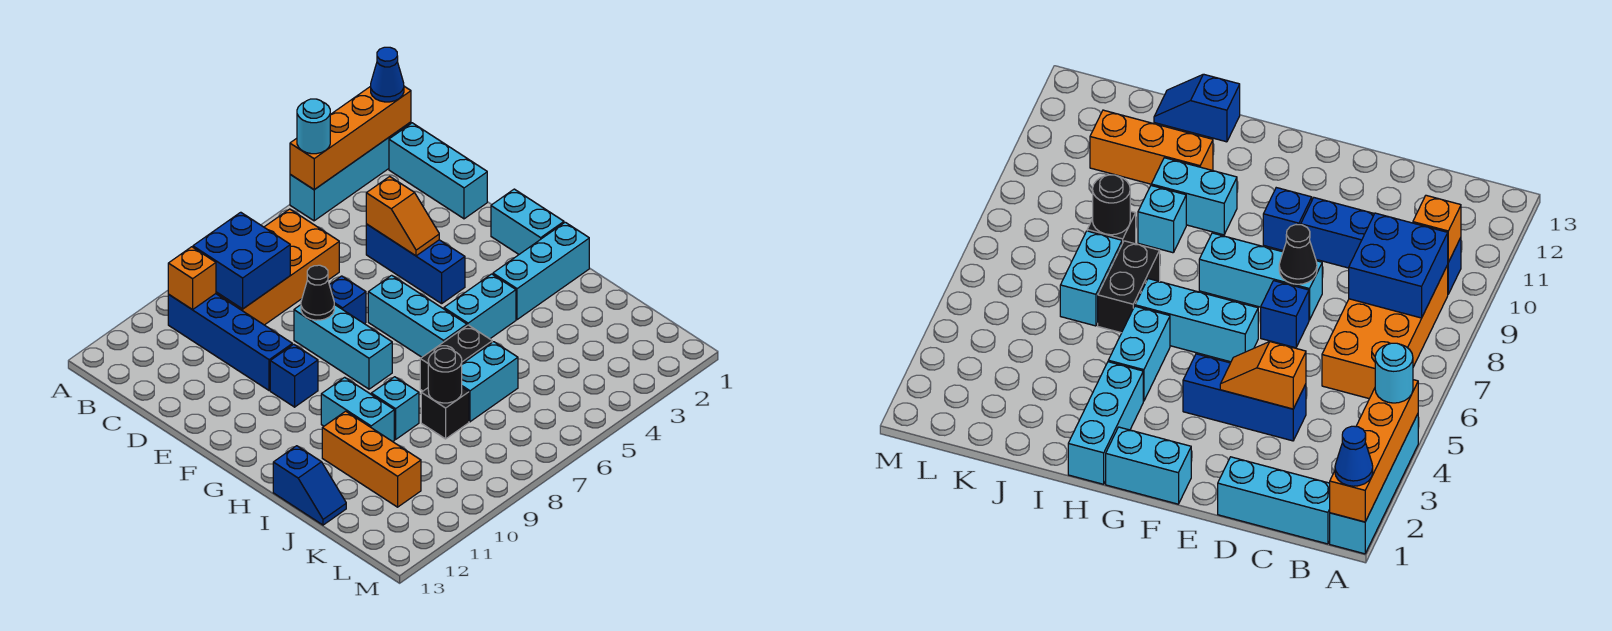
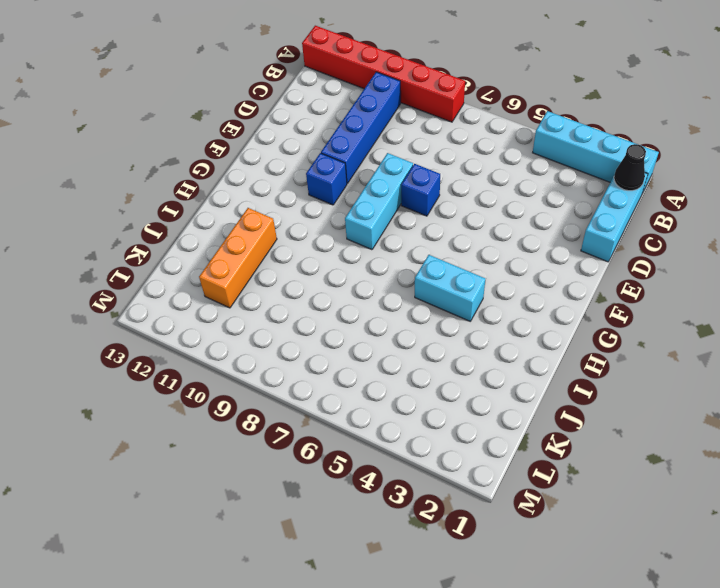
red brick A8:A13 level 1 -> none
black cone B1 level 2 -> black cone E8 level 2
none -> orange brick B6:C9 level 1
none -> blue brick D4:F4 level 1
none -> cyan brick F1:G1 level 1

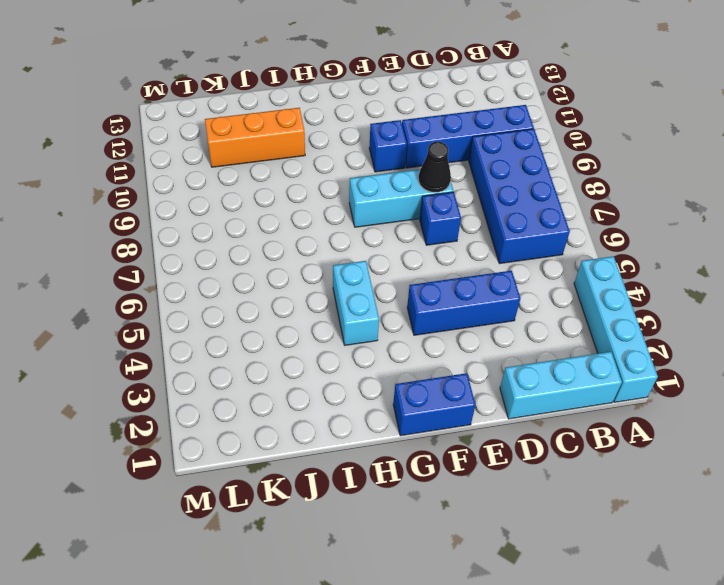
blue brick B6:C9 level 1 -> orange brick B6:C9 level 1
blue brick F1:G1 level 1 -> cyan brick F1:G1 level 1
none -> cyan brick F6:H6 level 1
none -> cyan brick H1:H3 level 1
none -> cyan brick H10:I10 level 1

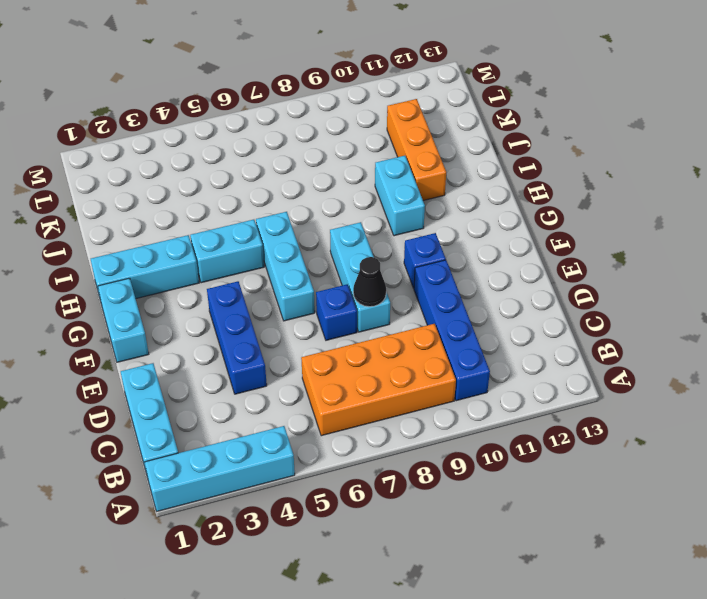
none -> black brick I6:I7 level 1
none -> cyan brick I9 level 1
none -> blue slope I13:J13 level 1 top I

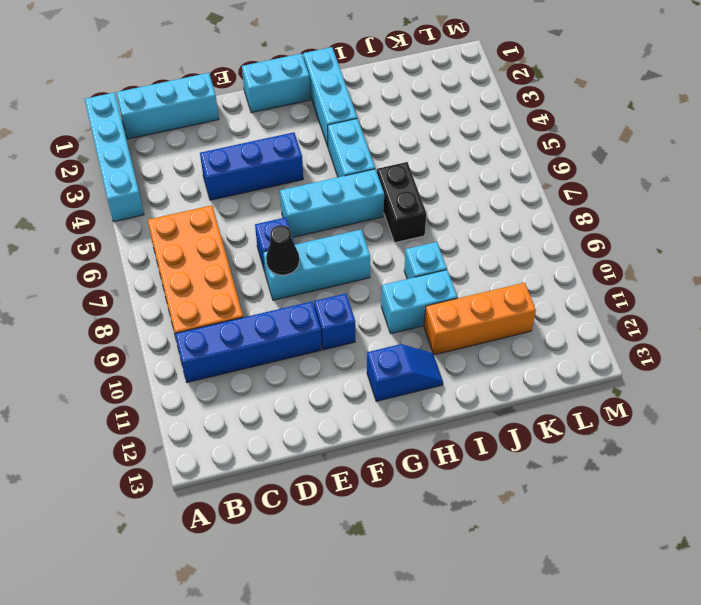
blue slope G12:H12 level 1 top G -> blue slope I13:J13 level 1 top I
none -> cyan brick J6:J7 level 1
none -> black brick J8 level 1
none -> orange brick A1:A4 level 2

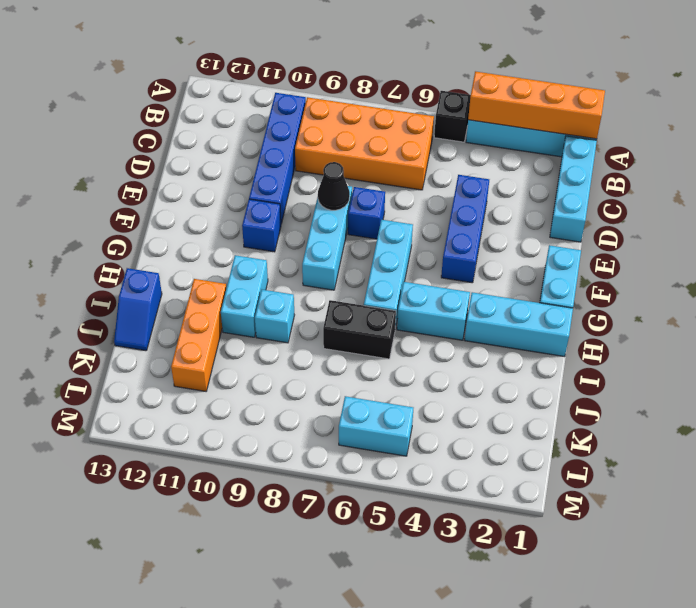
black brick A5 level 1 -> black brick J8 level 1
cyan brick L5:L6 level 1 -> cyan brick J6:J7 level 1
none -> blue brick B8:C9 level 2
none -> orange brick B10 level 2
none -> orange slope D4:E4 level 2 top D

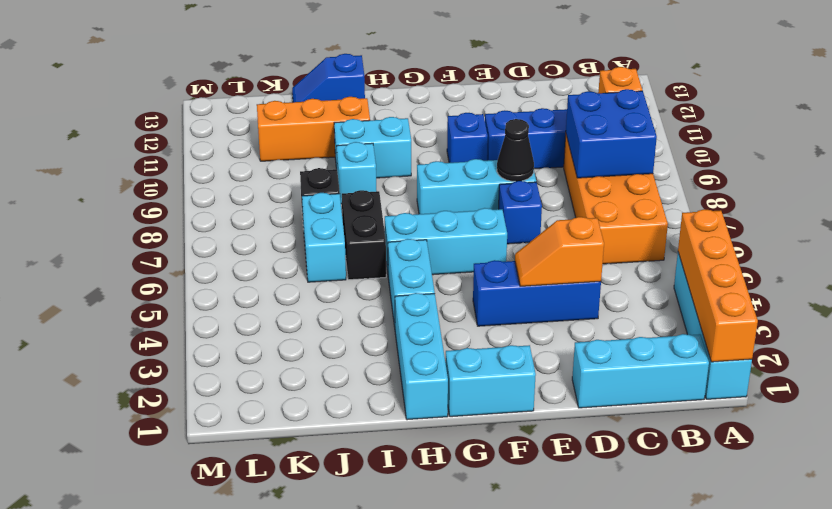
none -> black round brick J8 level 2
none -> blue cone A1 level 3
none -> cyan round brick A4 level 3

